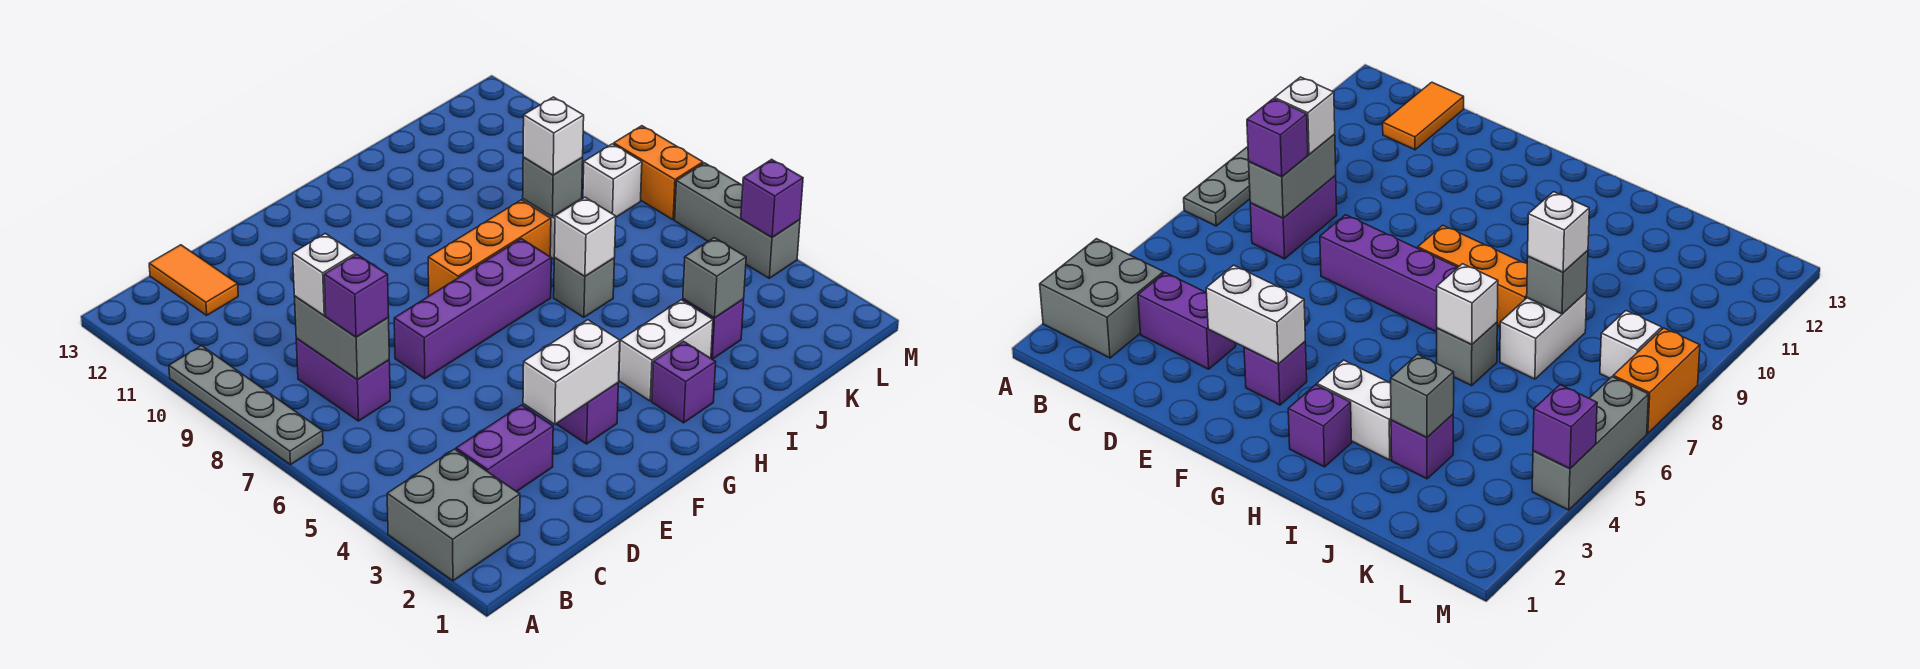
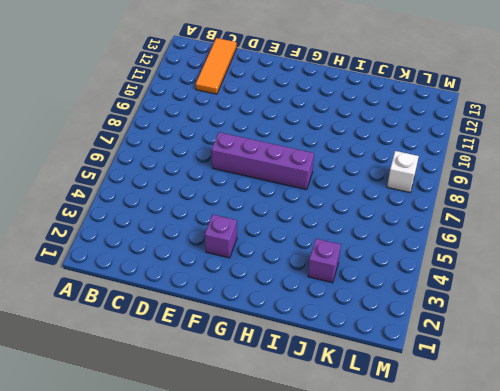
orange tile C11:C13 level 1 -> orange tile C12:C13 level 1
none -> grey brick A2:B3 level 1
none -> grey plate A7:A10 level 1
none -> purple brick C3:D3 level 1

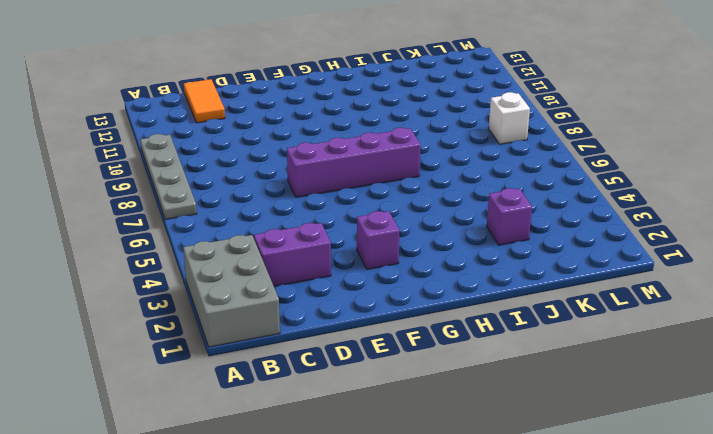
grey brick A1:B3 level 1 -> grey brick A2:B3 level 1
none -> purple brick C7:C8 level 1
none -> orange brick G8:I8 level 1
none -> purple brick H2 level 1

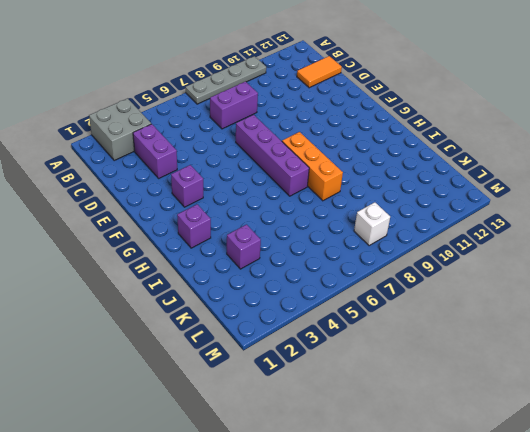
none -> white brick H3:I3 level 1
none -> grey brick I6 level 1
none -> white brick J7:J8 level 1

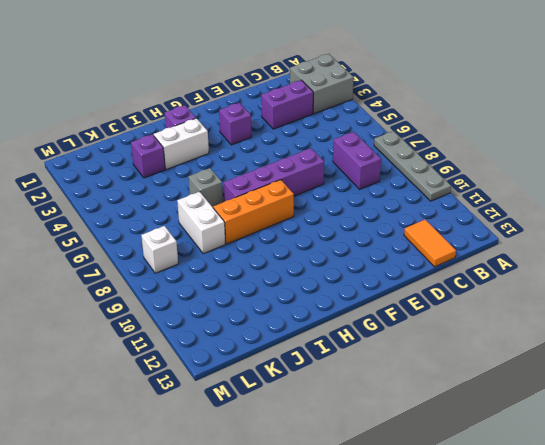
none -> grey brick M4:M6 level 1
none -> orange brick M7:M8 level 1
none -> grey brick C7:C8 level 2

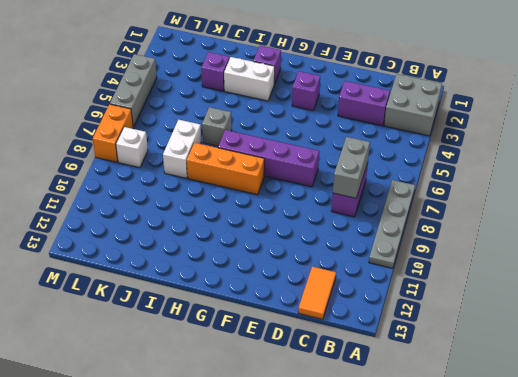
none -> white brick E3:F3 level 2
none -> white brick I6 level 2
none -> grey brick J3 level 2

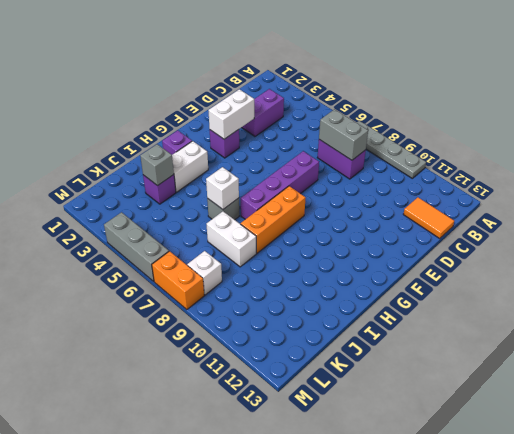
none -> grey brick A2:B3 level 1
none -> grey brick J8 level 2
none -> purple brick M4 level 2

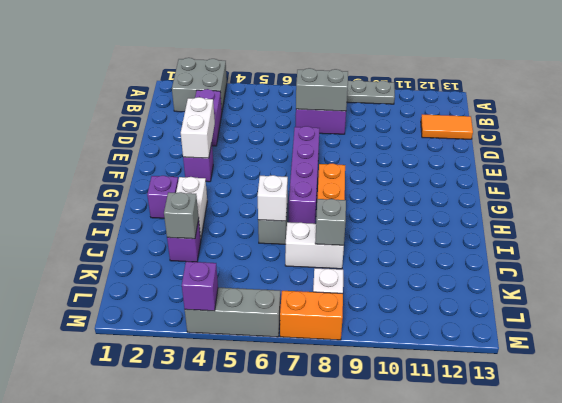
none -> purple brick C7 level 3
none -> white brick C8 level 3
none -> white brick J8 level 3

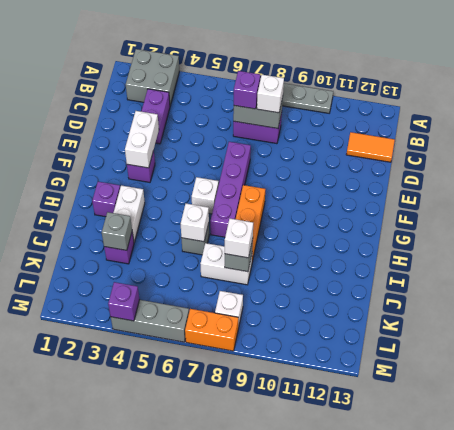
white brick G6 level 1 -> none

